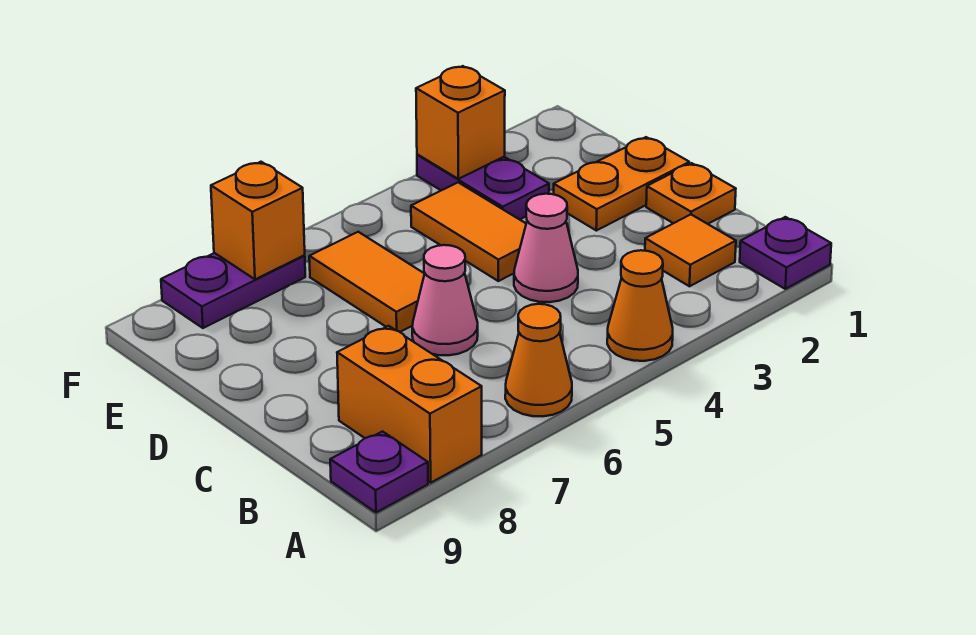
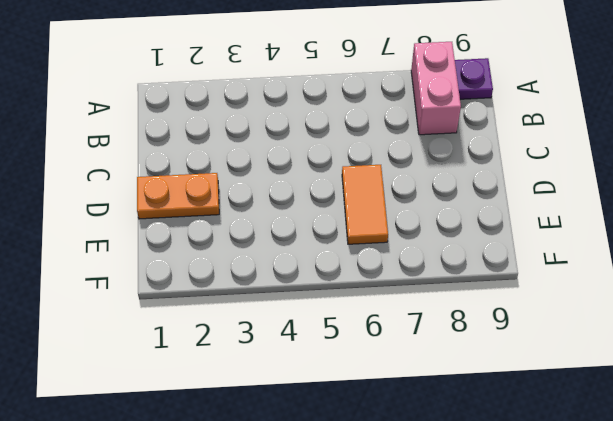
pink brick A8:B8 level 1 -> orange brick A8:B8 level 1
none -> purple plate A1 level 1
none -> orange cone A4 level 1
none -> orange cone A6 level 1

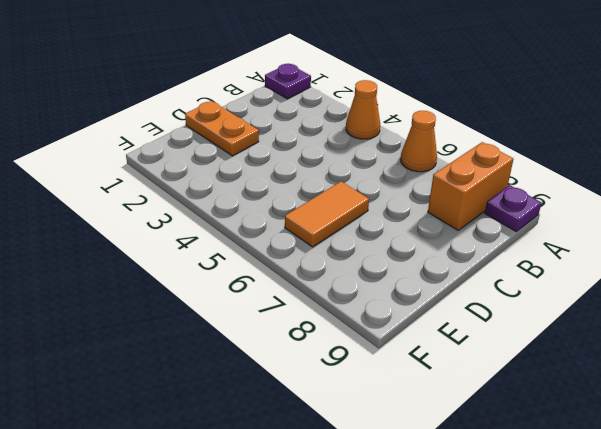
none -> orange tile B2 level 1
none -> orange plate C1 level 1
none -> pink cone C4 level 1

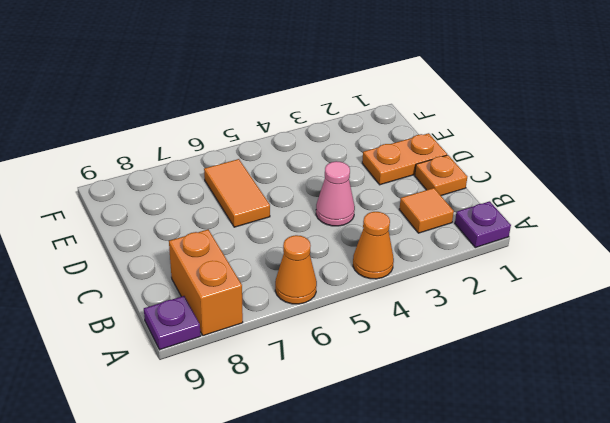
none -> pink cone C6 level 1
none -> orange tile D4:E4 level 1
none -> purple plate E3:F3 level 1

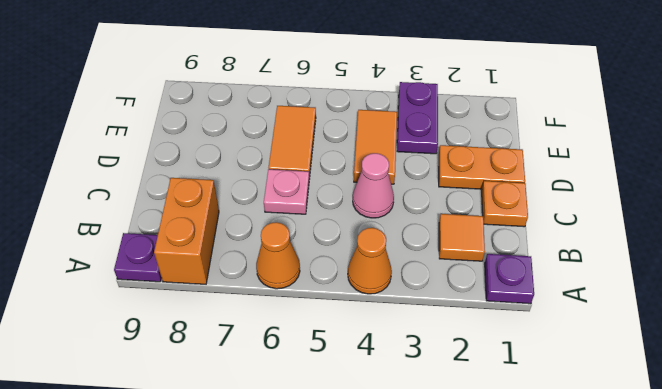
pink plate C6 level 1 -> pink cone C6 level 1
none -> purple plate F7:F8 level 1
none -> orange brick F3 level 2
none -> orange brick F7 level 2

